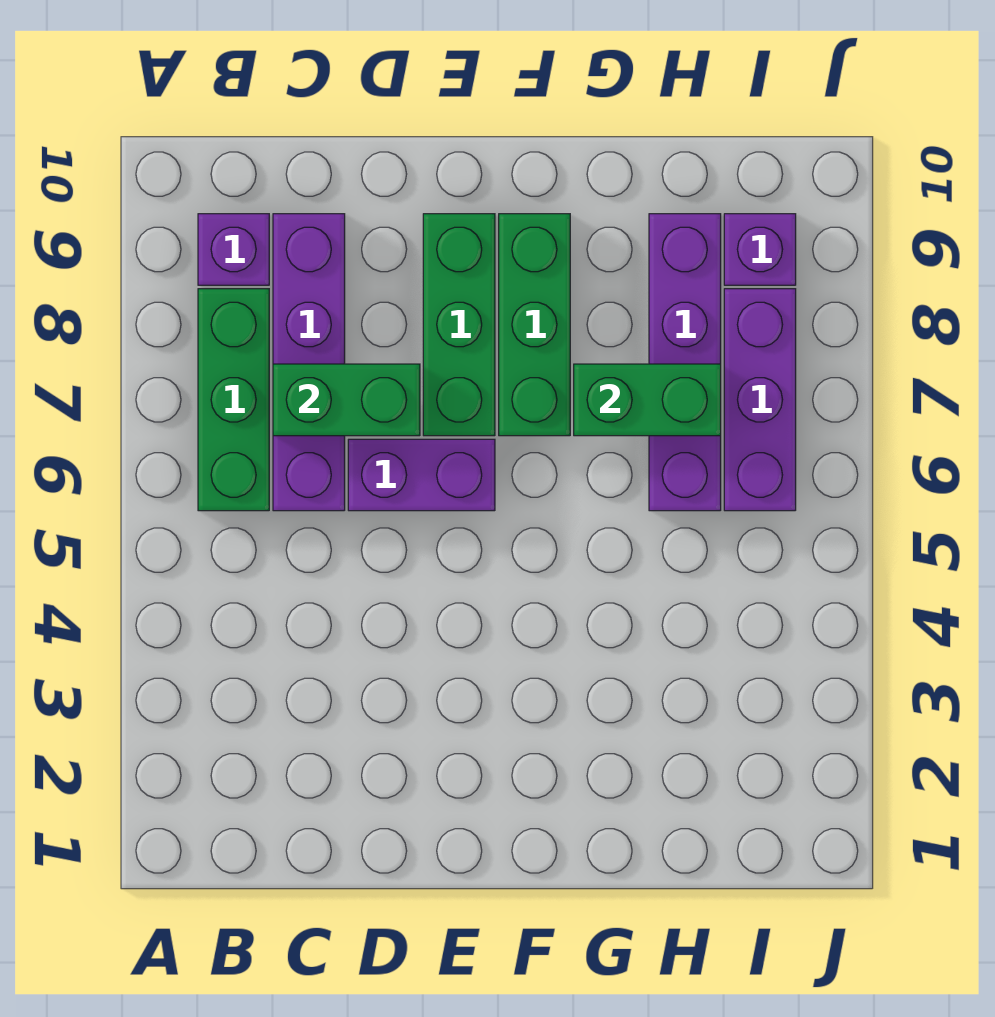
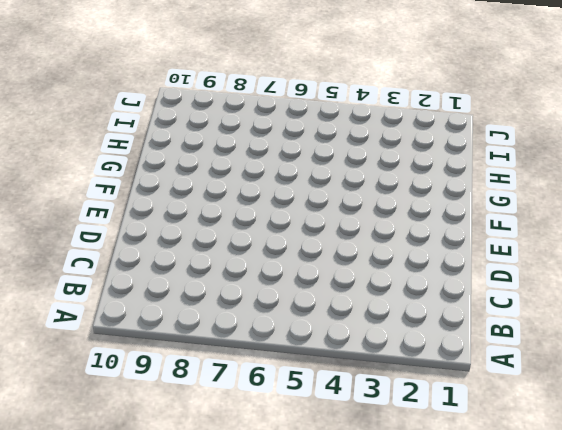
none -> green brick B6:B8 level 1
none -> purple brick B9 level 1

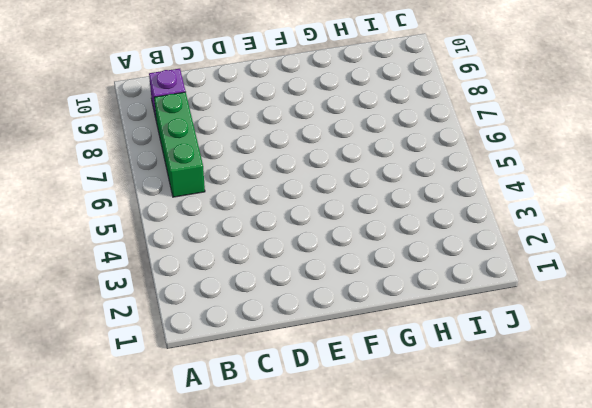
none -> purple brick C6:C9 level 1
none -> purple brick D6:E6 level 1

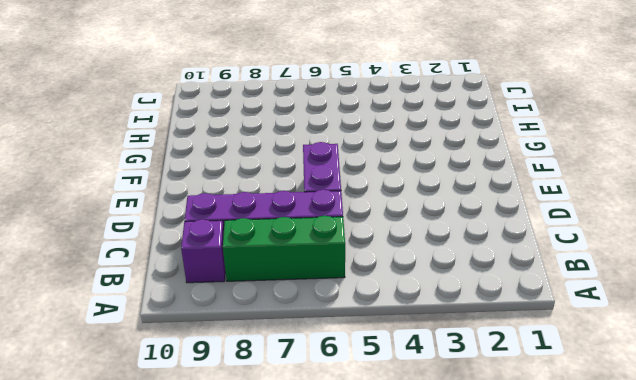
none -> green brick E7:E9 level 1
none -> green brick F7:F9 level 1

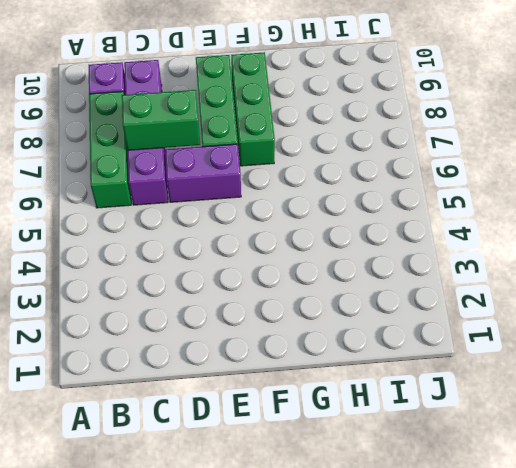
none -> purple brick H6:H9 level 1
none -> purple brick I6:I8 level 1

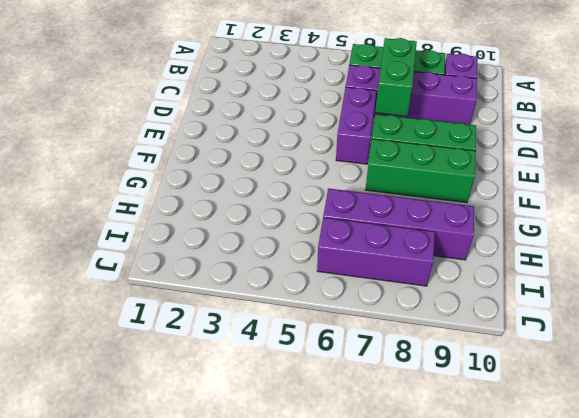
none -> purple brick I9 level 1
none -> green brick G7:H7 level 2

